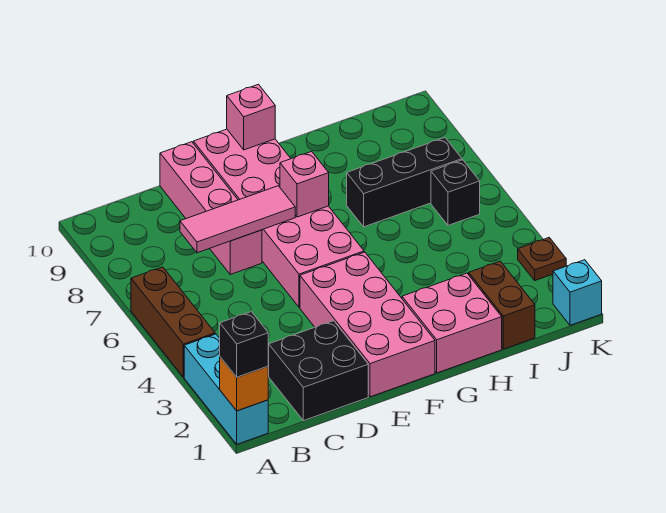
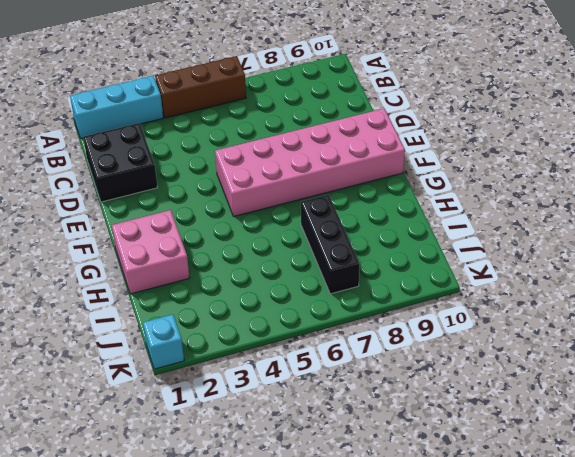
none -> pink brick D7:D10 level 1
none -> pink brick E1:F4 level 1
none -> brown brick I1:I2 level 1

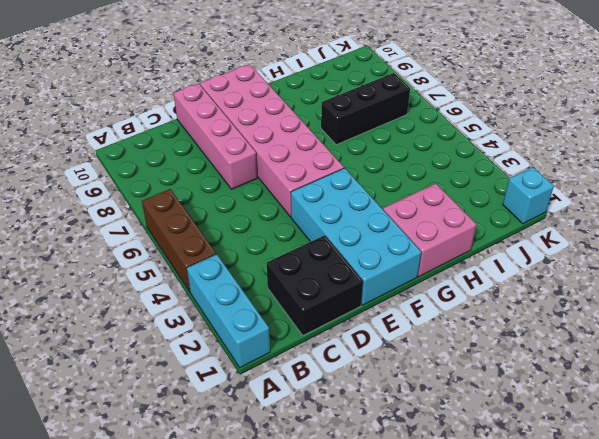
cyan brick E1:F4 level 1 -> pink brick E1:F4 level 1
none -> brown brick I1:I2 level 1
none -> black brick J6 level 1
none -> brown plate K3 level 1

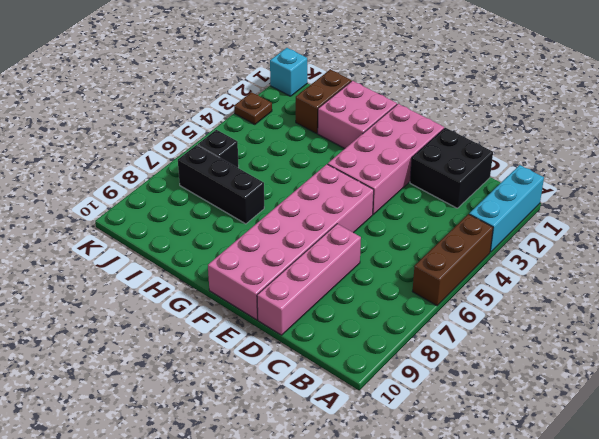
none -> orange brick A1 level 2
none -> pink tile C7:E7 level 2
none -> pink brick F7 level 2

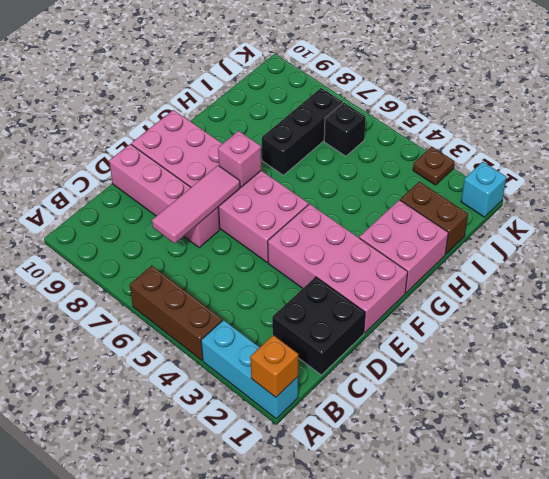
none -> pink brick F10 level 2
none -> black brick A1 level 3

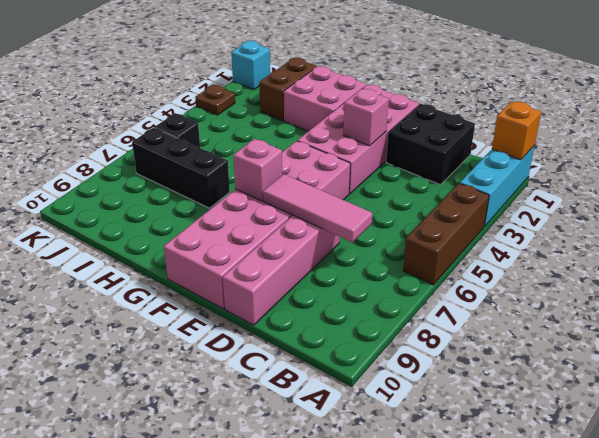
pink brick E3 level 2 -> pink brick F10 level 2
none -> black brick A1 level 3

